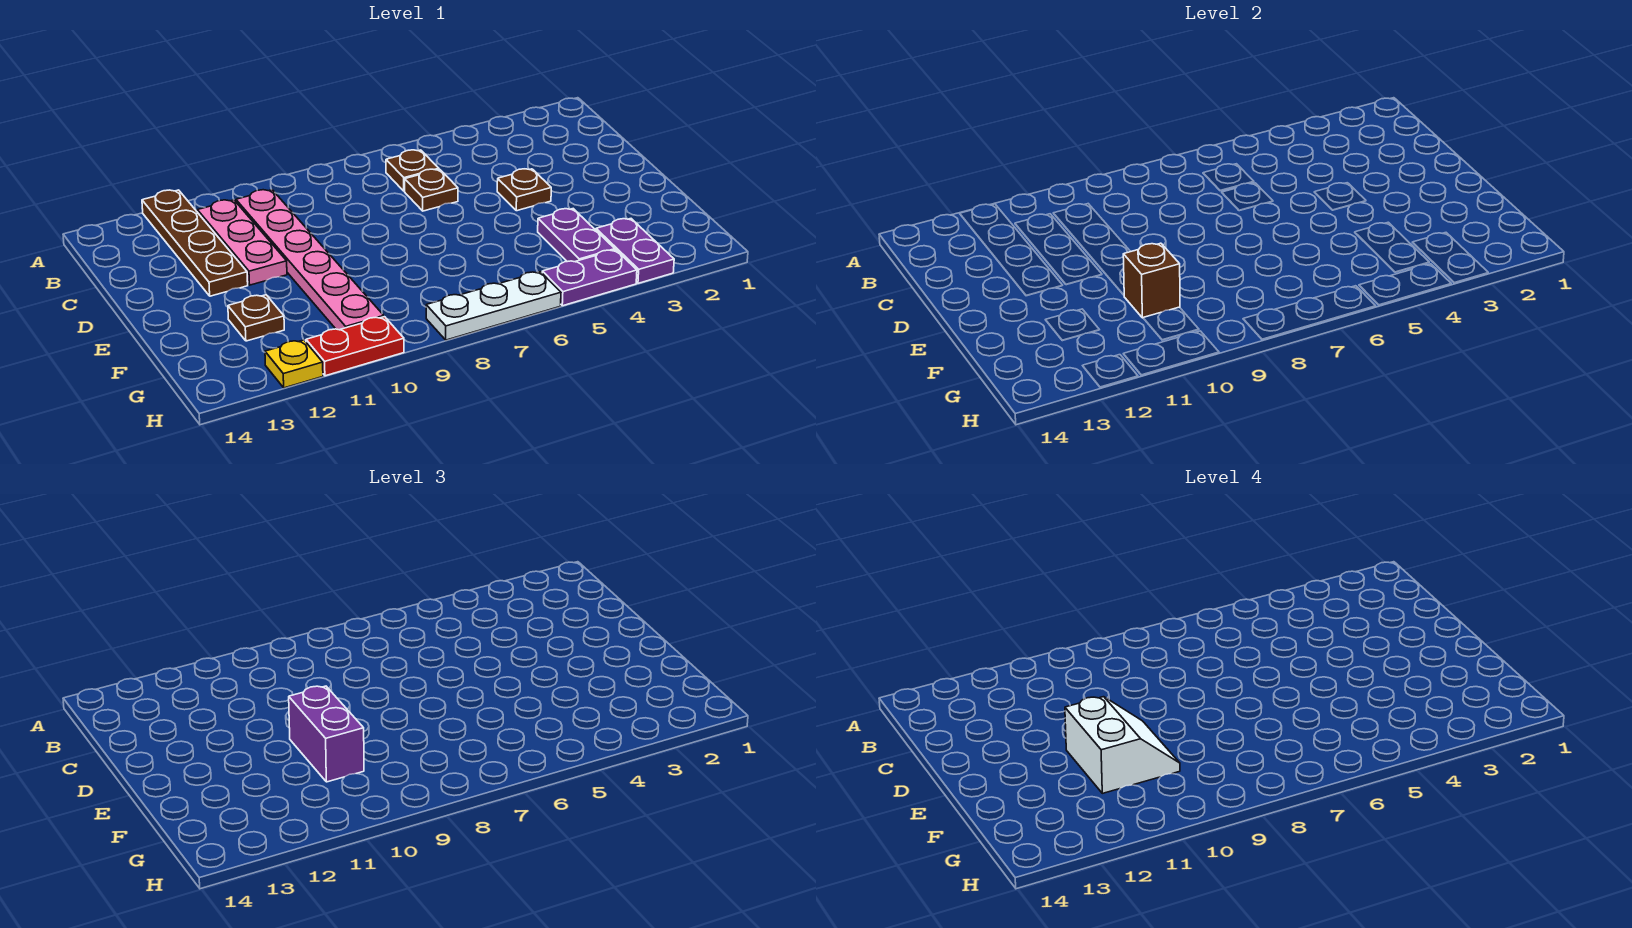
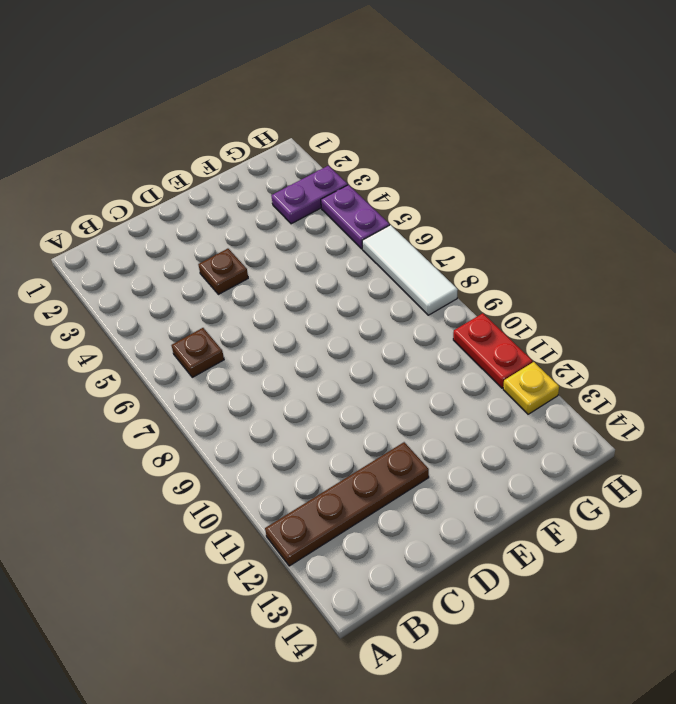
white tile H6:H8 level 1 -> white plate H6:H8 level 1
none -> pink plate B10:G10 level 1
none -> pink plate B11:D11 level 1
none -> brown plate C6 level 1

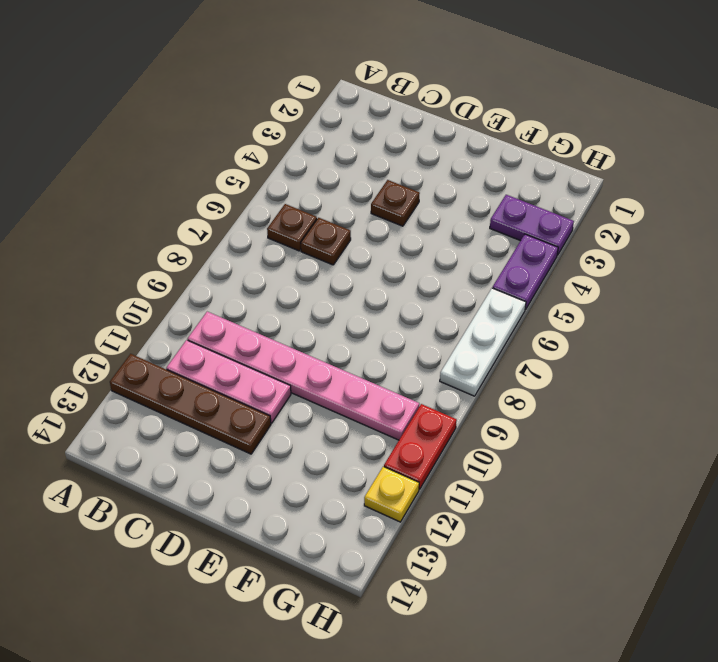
none -> purple plate F4:G4 level 1
none -> brown plate F12 level 1
none -> brown brick F10 level 2

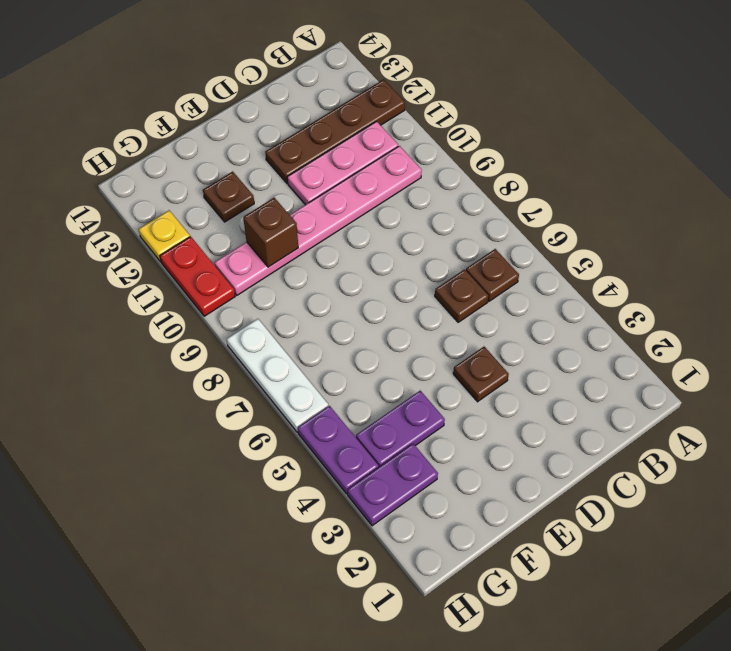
none -> purple brick E10:F10 level 3
none -> white slope E10:F11 level 4 top 11

